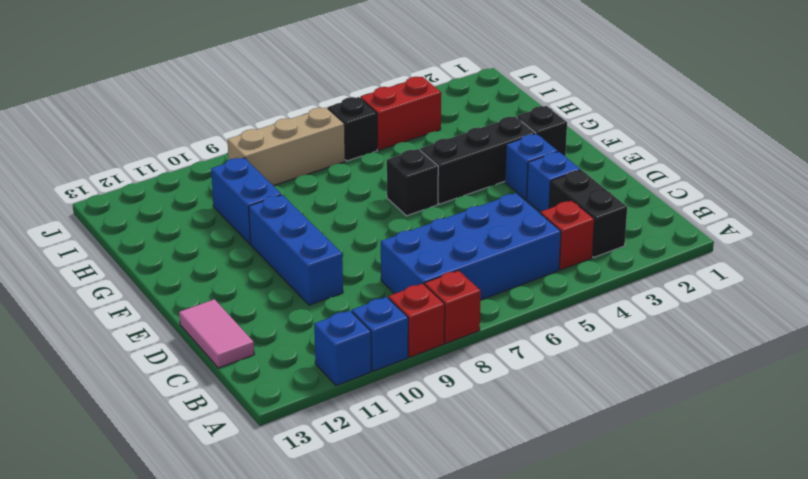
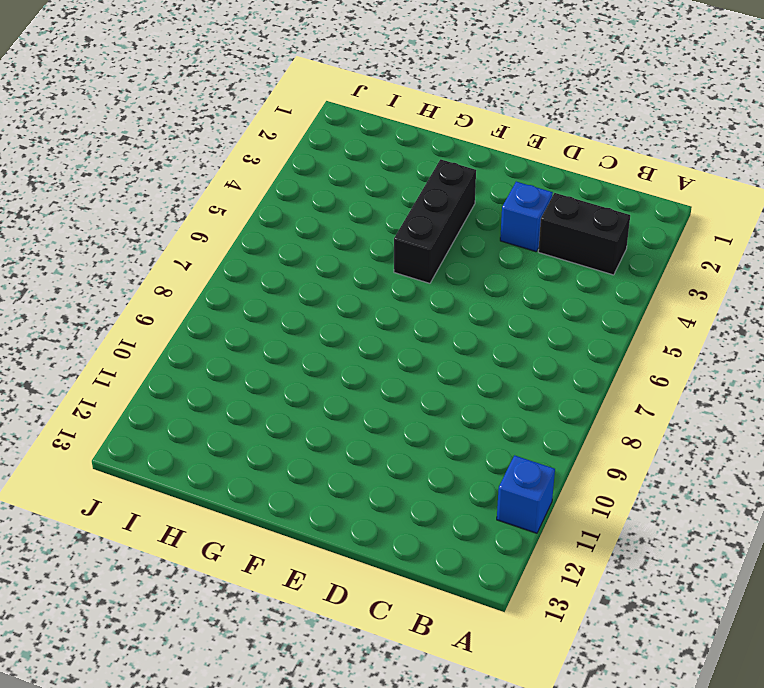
none -> red brick A8 level 1
none -> red brick A9 level 1
none -> blue brick A10 level 1

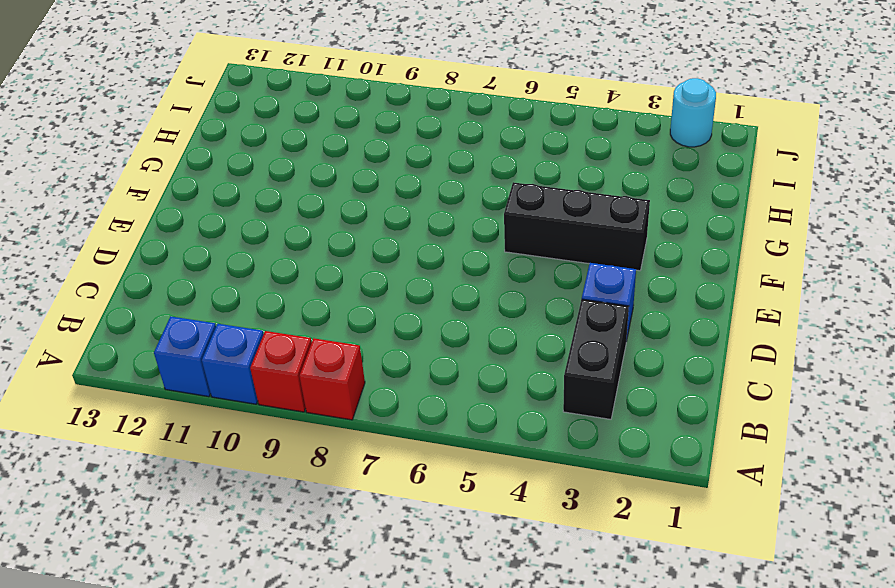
cyan round brick J2 level 1 -> none
none -> red brick B4 level 1
none -> blue brick B5:C8 level 1
none -> pink tile C13:D13 level 1

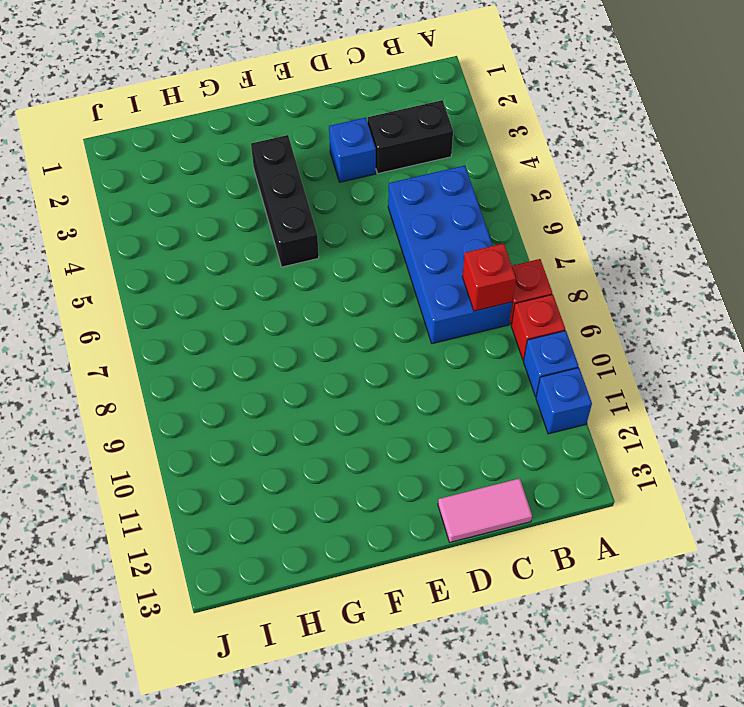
red brick B8 level 2 -> red brick B4 level 1
none -> blue brick D10:F10 level 1
none -> blue brick E3 level 1
none -> black brick F2 level 1

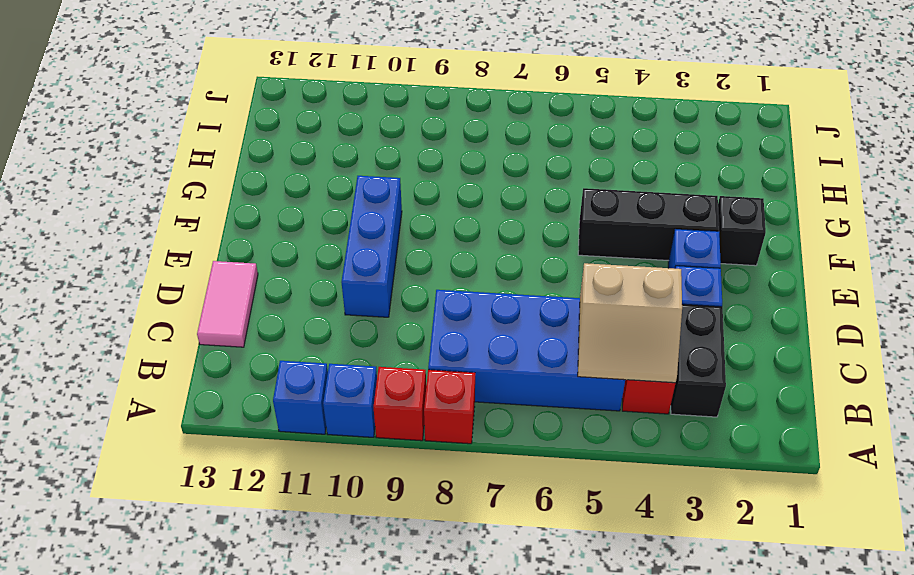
tan slope B4:C5 level 2 top C -> none
none -> black brick F6 level 1
none -> blue brick G10:H10 level 1
none -> red brick I4:I5 level 1

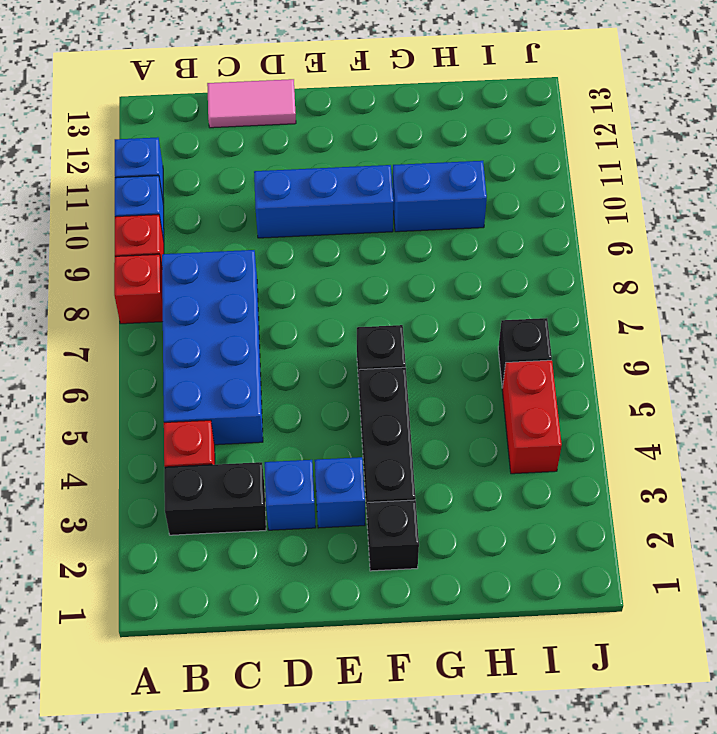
none -> tan brick I7:I9 level 1

